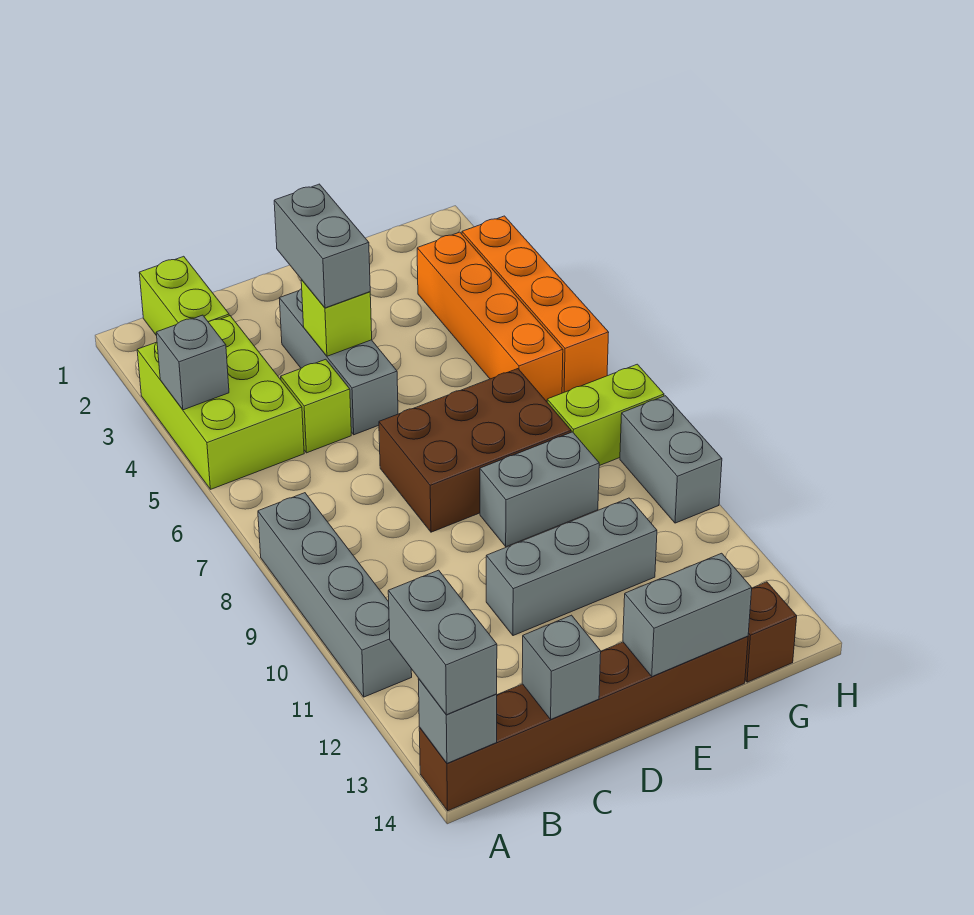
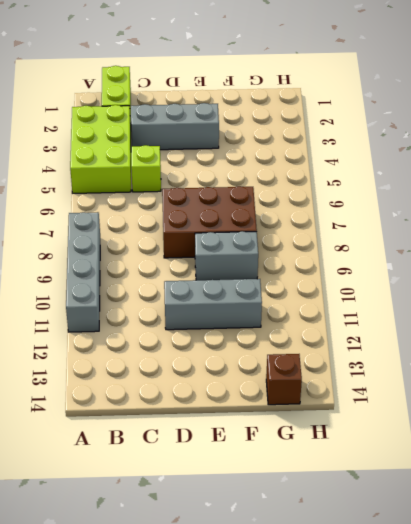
grey brick C3:E3 level 1 -> grey brick D3:D5 level 1
none -> brown brick A14:F14 level 1
none -> orange brick G3:G6 level 1
none -> lime brick G8:H8 level 1

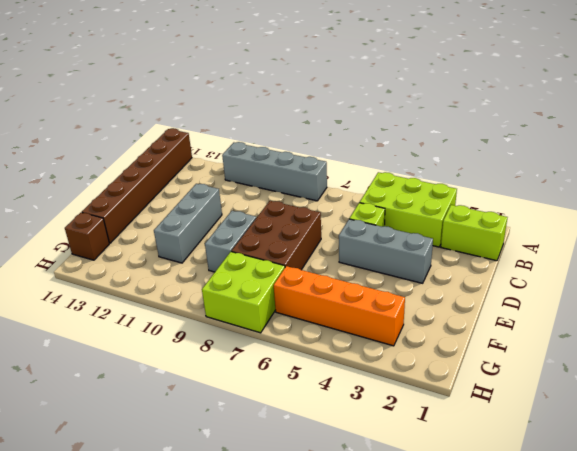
lime brick G7:H8 level 1 -> lime brick G8:H8 level 1
none -> orange brick H3:H6 level 1
none -> grey brick H9:H10 level 1
none -> grey brick A4 level 2

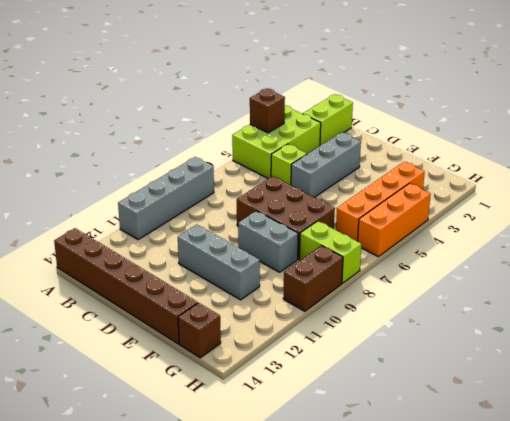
brown brick A4 level 2 -> grey brick A4 level 2
orange brick H4:H6 level 1 -> orange brick H3:H6 level 1
brown brick H9:H10 level 1 -> grey brick H9:H10 level 1
none -> grey brick A14 level 2
none -> grey brick C14 level 2
none -> lime brick D4 level 2

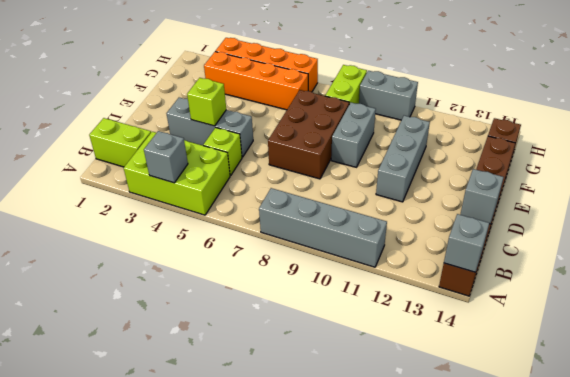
none -> grey brick E14:F14 level 2
none -> grey brick A13:A14 level 3
none -> grey brick D3:D4 level 3

